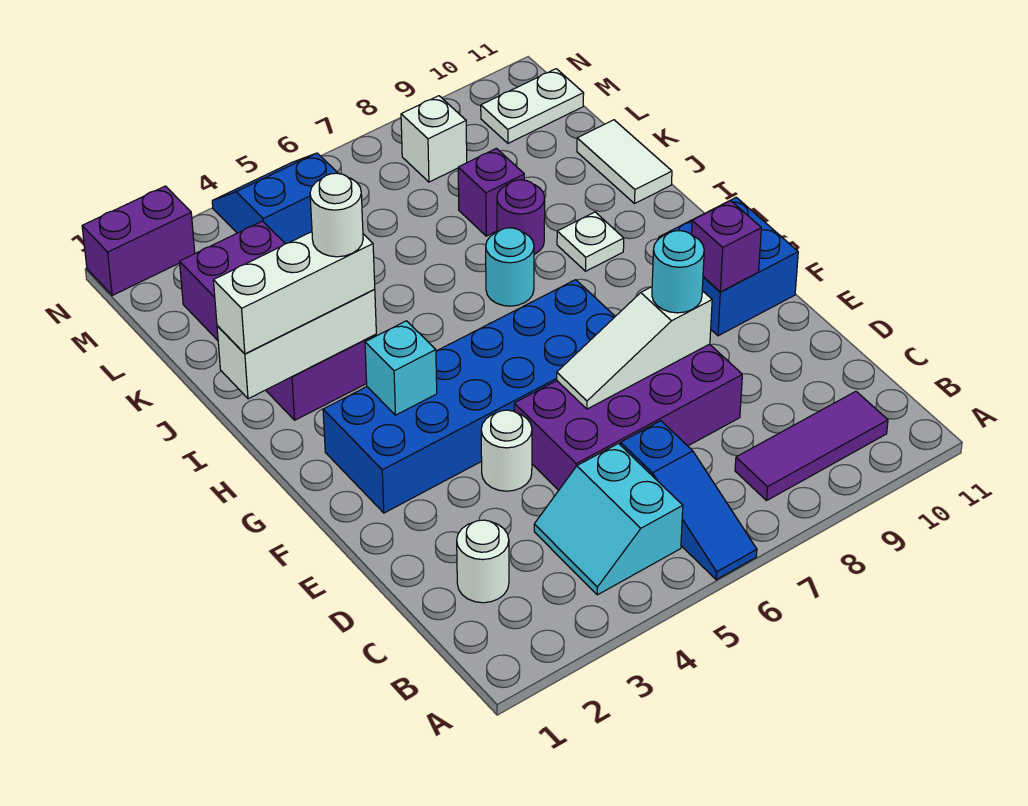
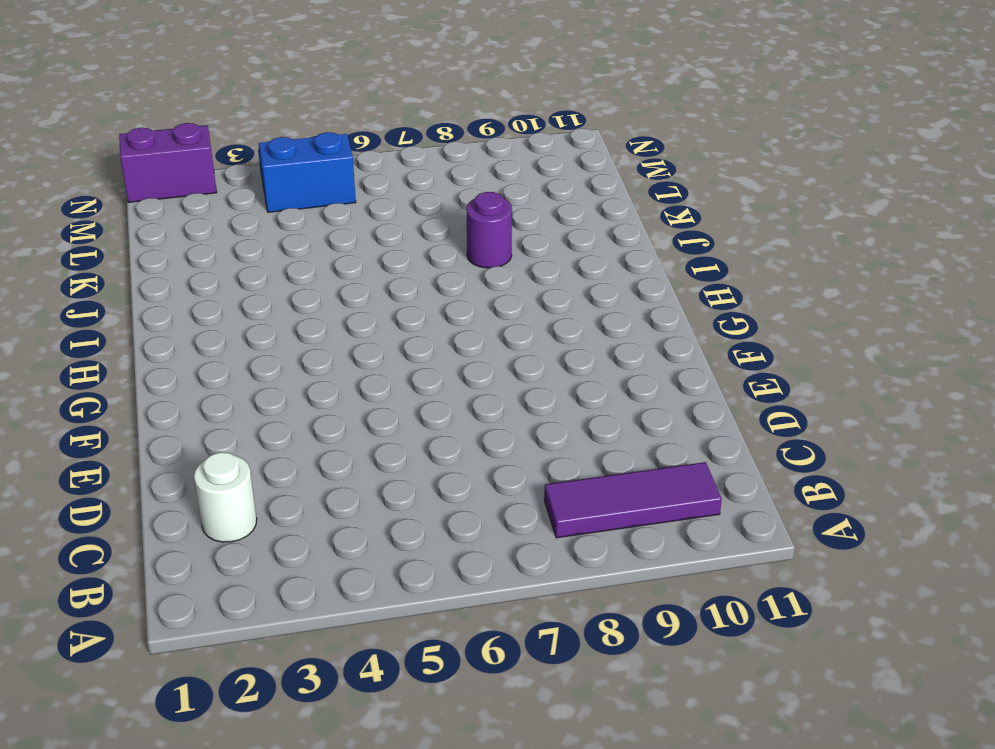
none -> blue slope A6:C6 level 1 top C
none -> cyan slope B4:C5 level 1 top 5
none -> purple brick D5:E8 level 1

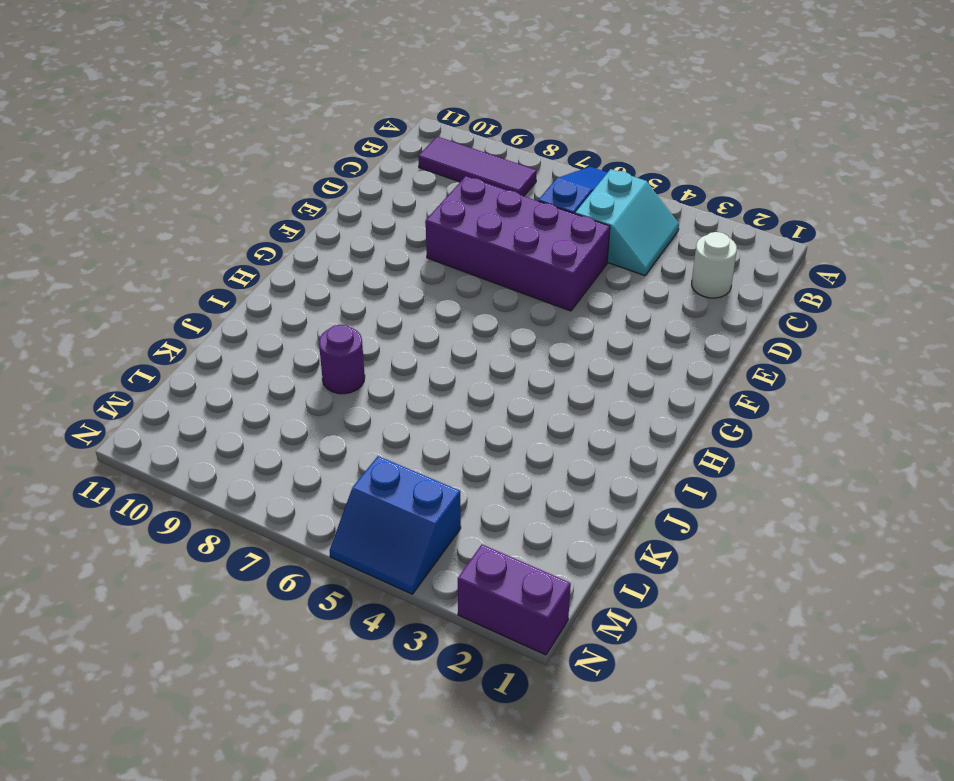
none -> white round brick E4 level 1
none -> blue brick F2:G7 level 1
none -> blue brick F10:G11 level 1

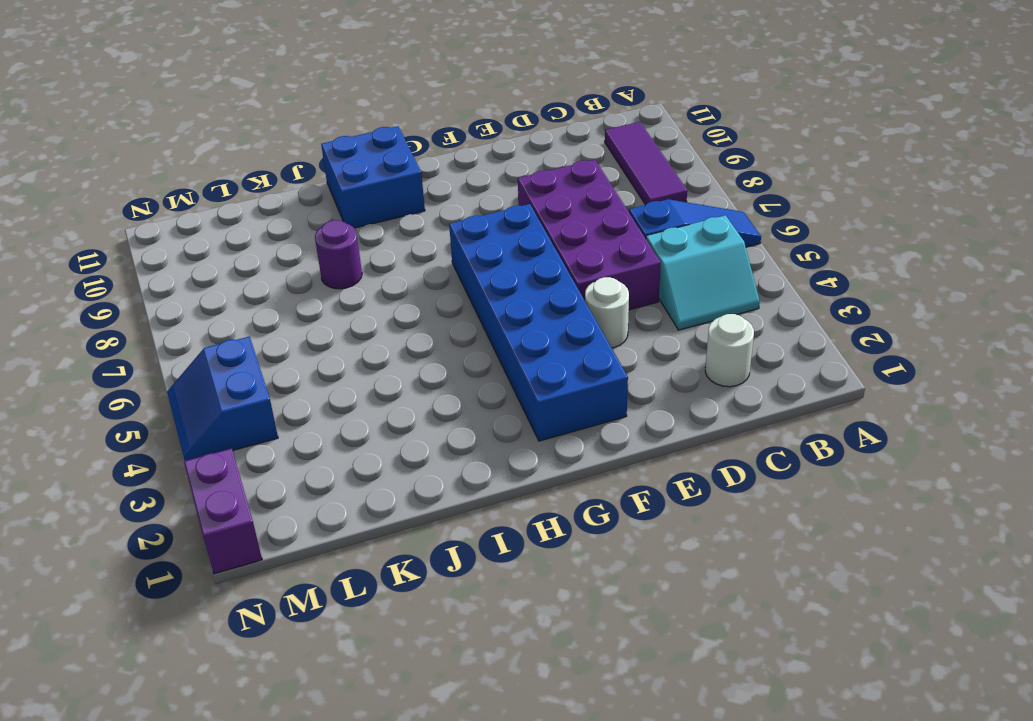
blue brick H10:I11 level 1 -> blue brick F10:G11 level 1
none -> purple brick I2:L3 level 1
none -> cyan round brick I7 level 1
none -> white plate I9 level 1

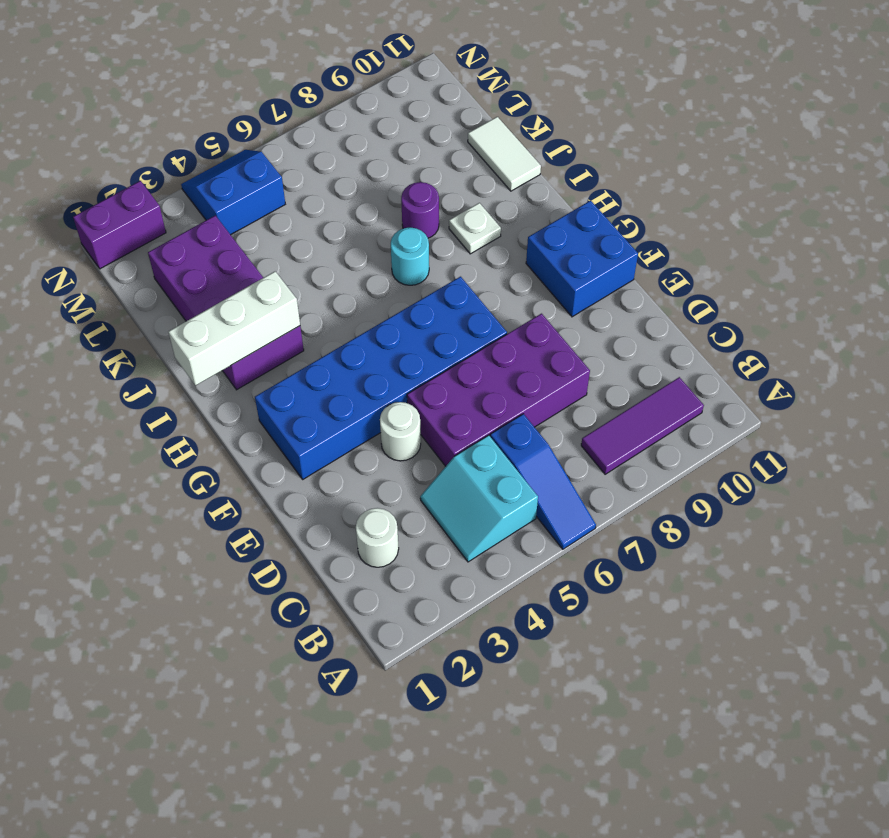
none -> purple brick K8 level 1
none -> white brick M8 level 1
none -> white plate M10:M11 level 1

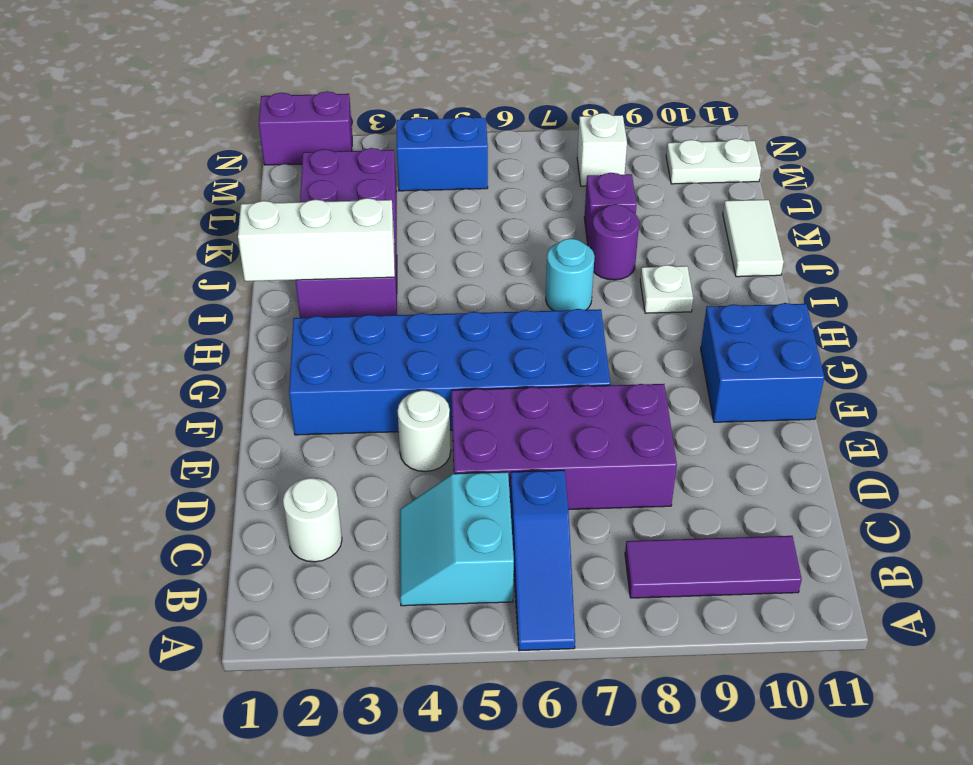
none -> white slope E6:E8 level 2 top 8
none -> purple brick F10 level 2
none -> cyan brick G3 level 2

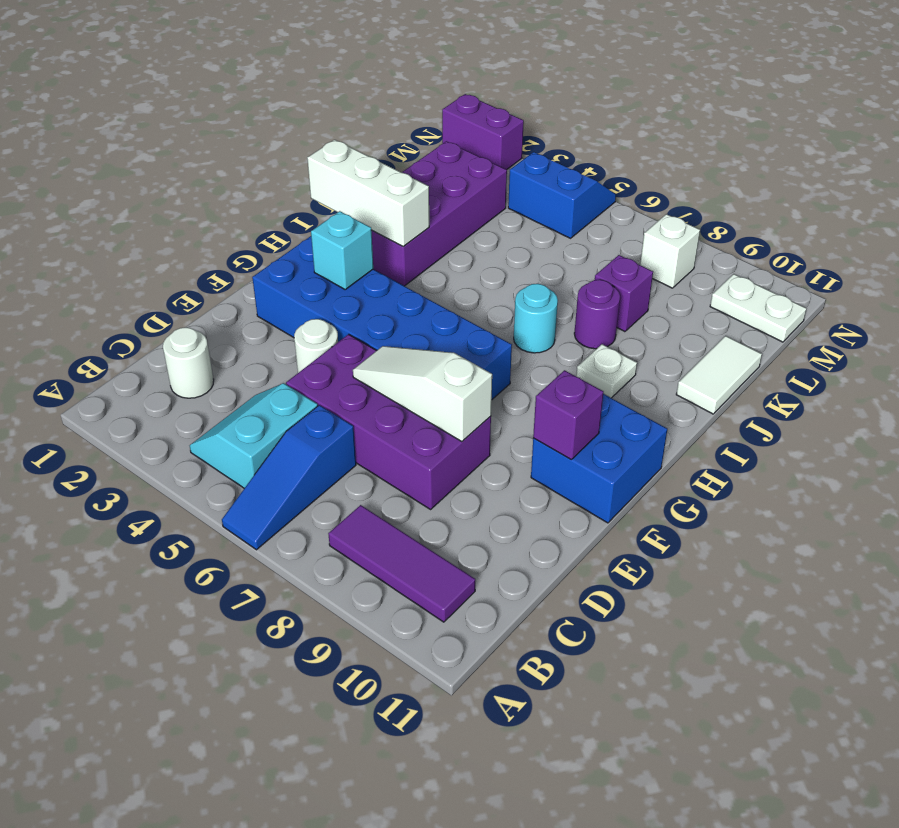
none -> cyan round brick E8 level 3
none -> white brick I1:I3 level 3
none -> white round brick I3 level 4

